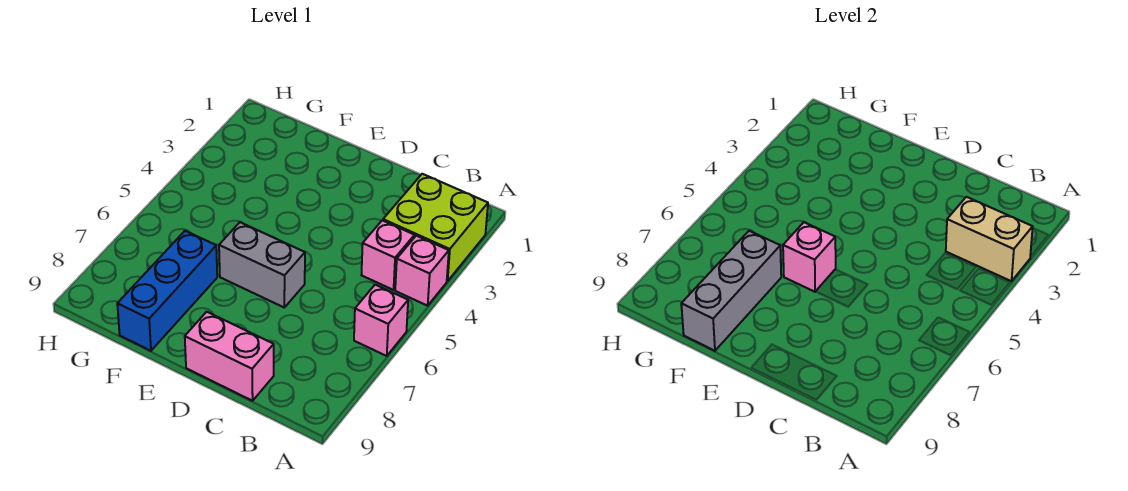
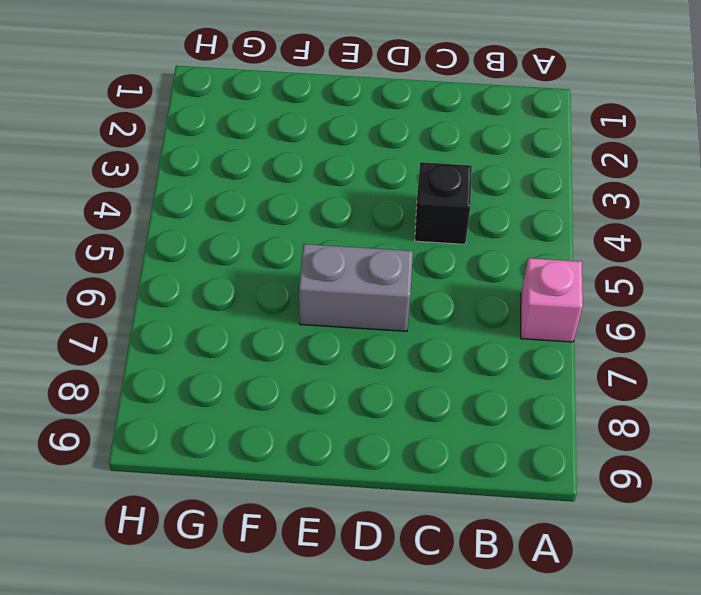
black brick C4 level 1 -> none
none -> lime brick A2:B3 level 1
none -> pink brick A4 level 1

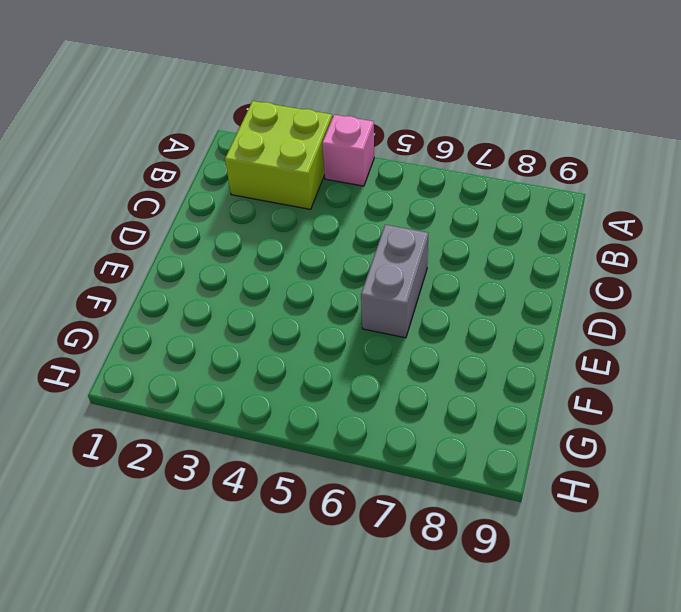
none -> pink brick A6 level 1
none -> pink brick B4 level 1

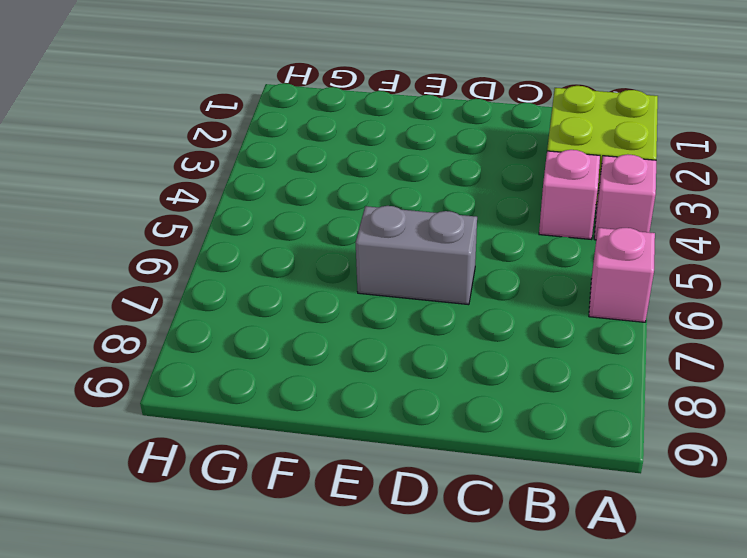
none -> pink brick C9:D9 level 1
none -> blue brick F7:F9 level 1

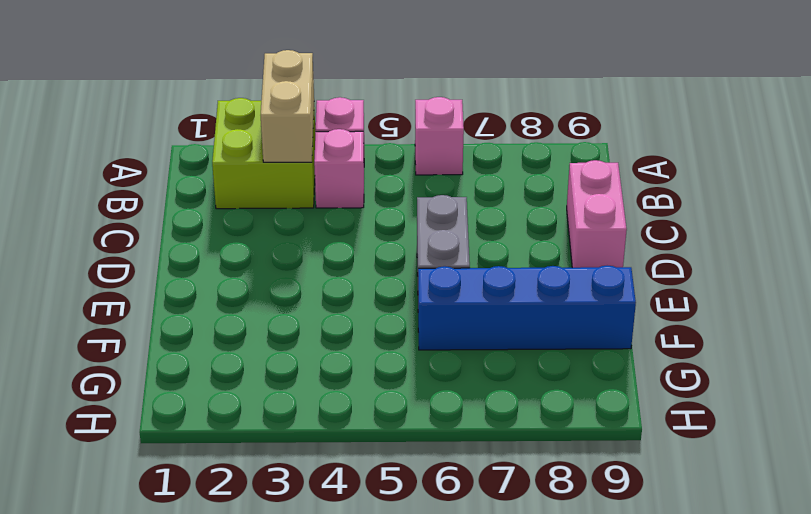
blue brick F6:F9 level 1 -> blue brick F7:F9 level 1
none -> pink brick E6 level 2
none -> grey brick F7:F9 level 2

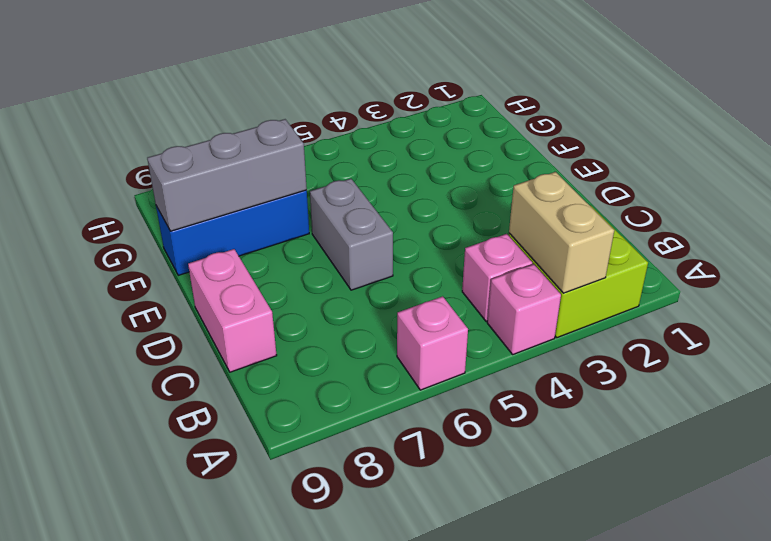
none -> pink brick E6 level 2

